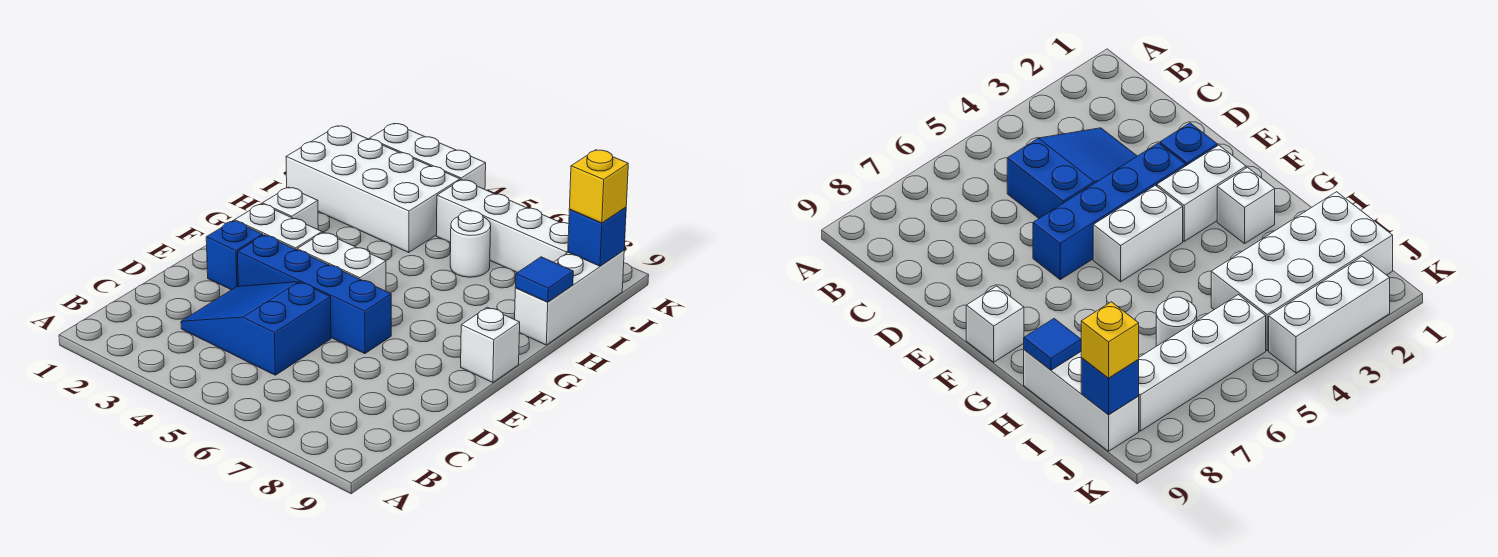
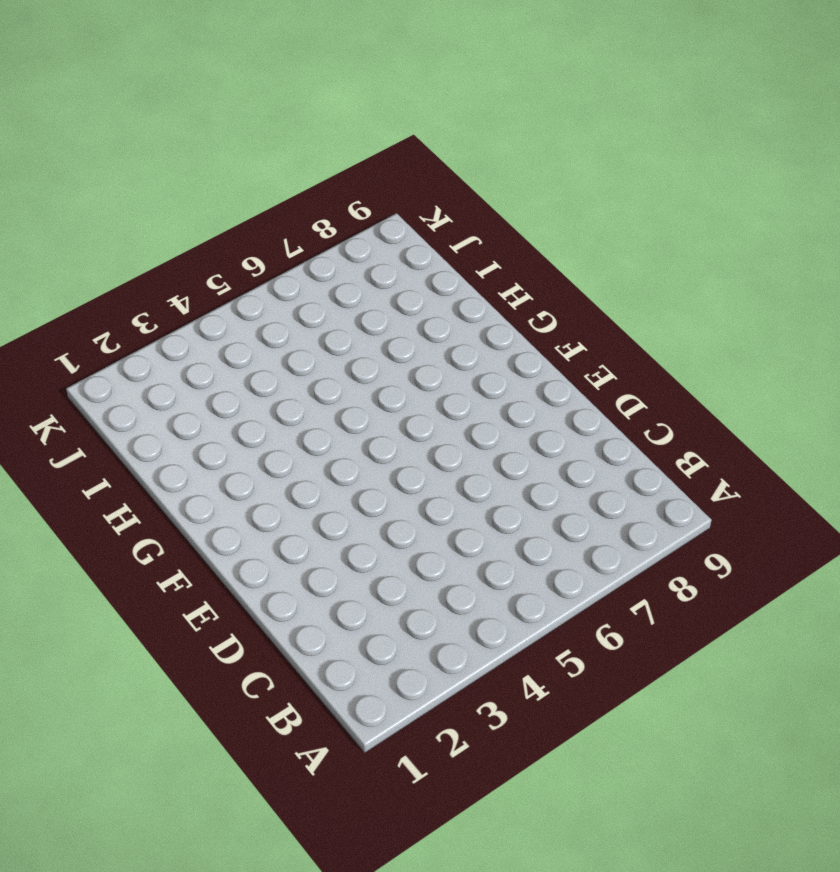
none -> blue slope C3:D5 level 1 top 5
none -> blue brick E2 level 1
none -> blue brick E3:E6 level 1

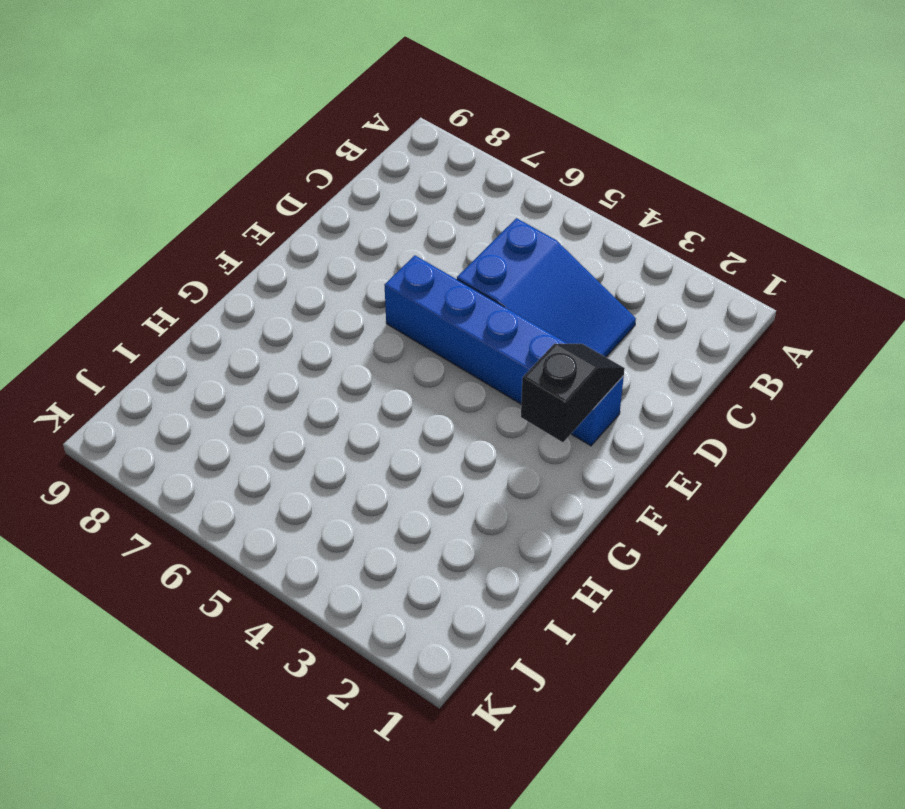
black slope E2:F2 level 2 top F -> none
none -> white brick F2:F3 level 1
none -> white brick F4:F5 level 1
none -> white brick F9 level 1

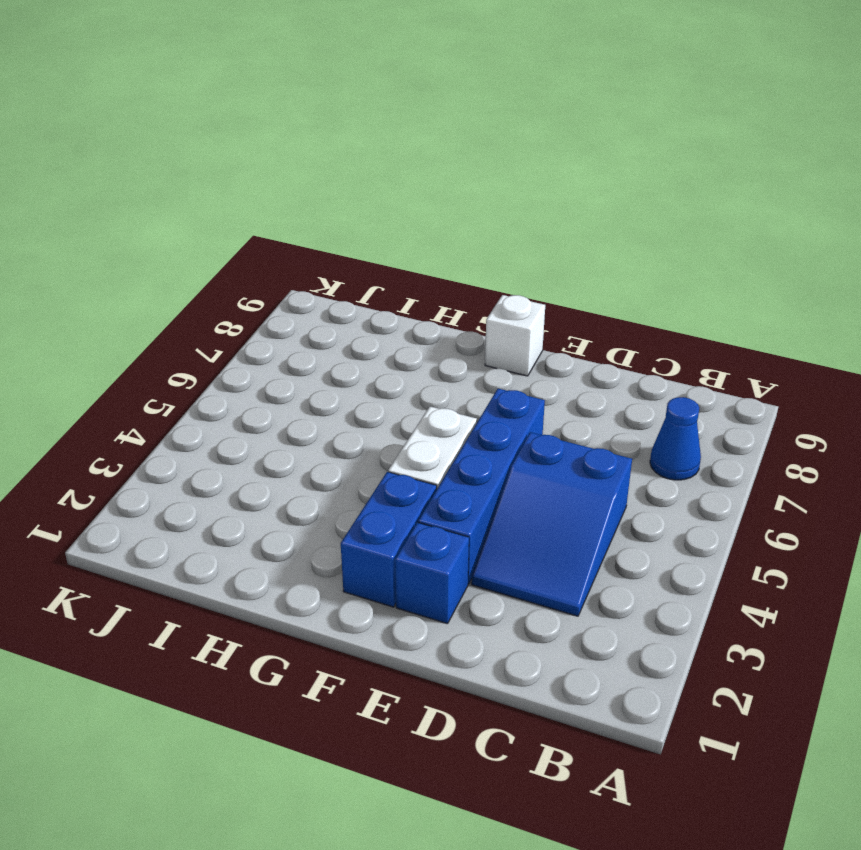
blue cone B7 level 1 -> none
blue brick F2:F3 level 1 -> white brick F2:F3 level 1
none -> white brick G2 level 1
none -> white brick H9:J9 level 1
none -> white brick I1:J4 level 1

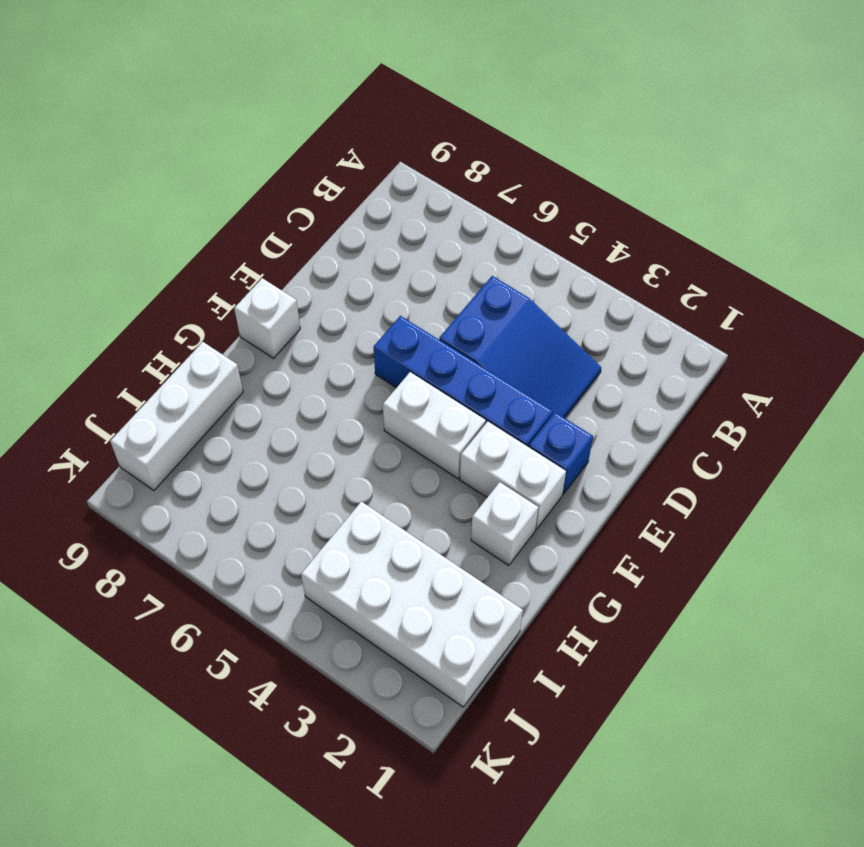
none -> white round brick I6 level 1
none -> white brick J5:J8 level 1
none -> white brick K2:K4 level 1

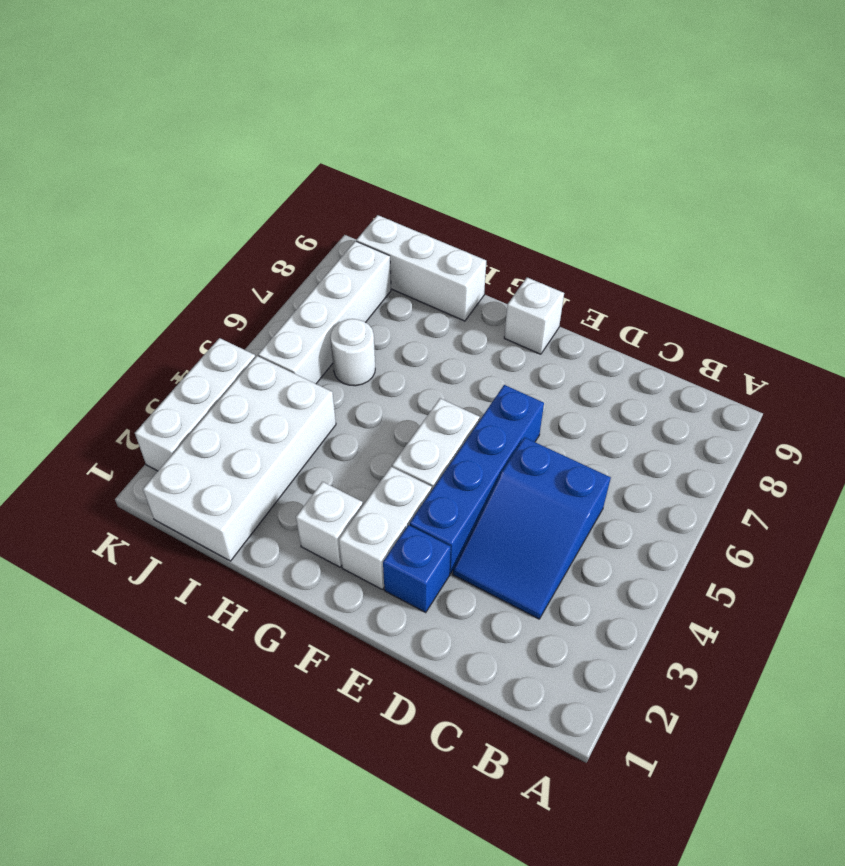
none -> blue tile H9 level 2
none -> blue brick J9 level 2
none -> yellow brick J9 level 3

